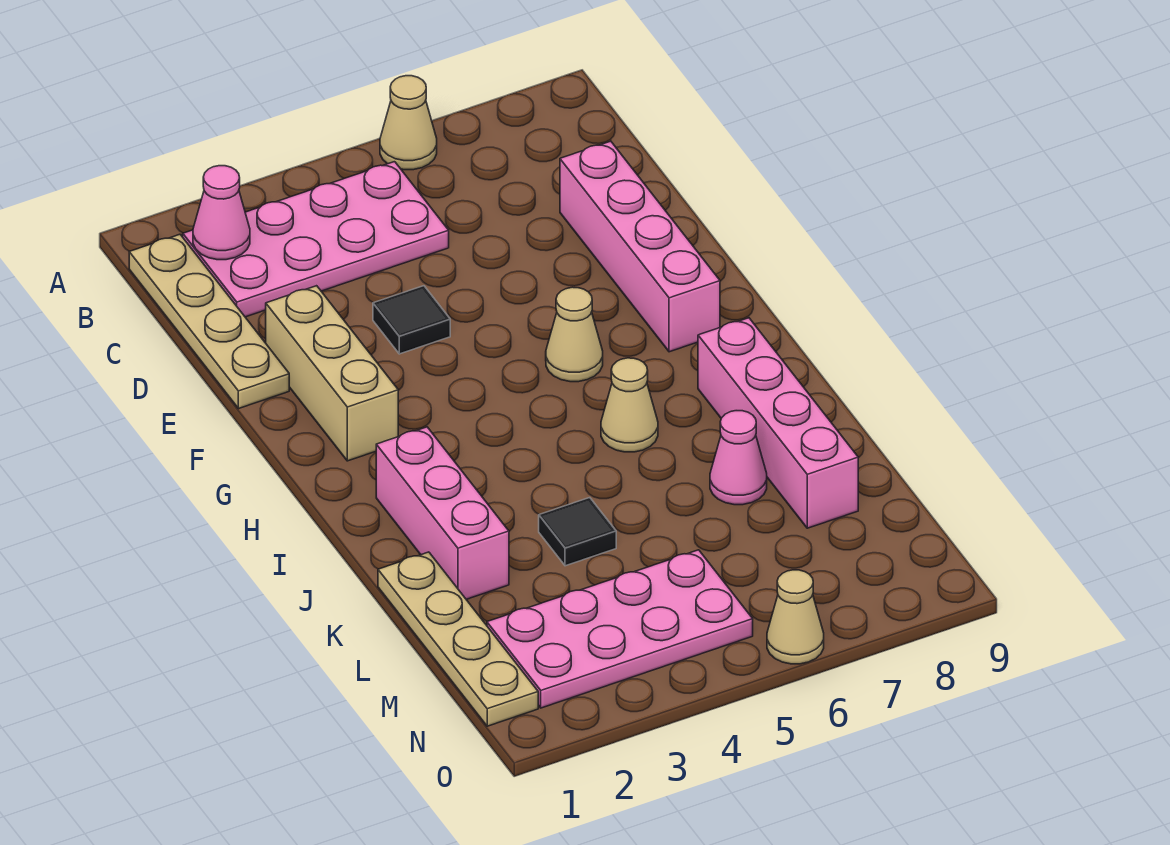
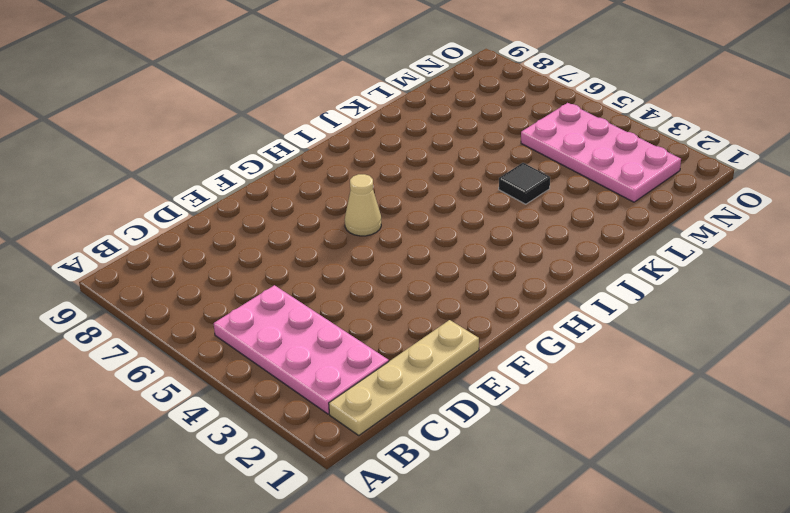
none -> tan cone A6 level 1
none -> pink brick D8:G8 level 1
none -> tan brick E2:G2 level 1

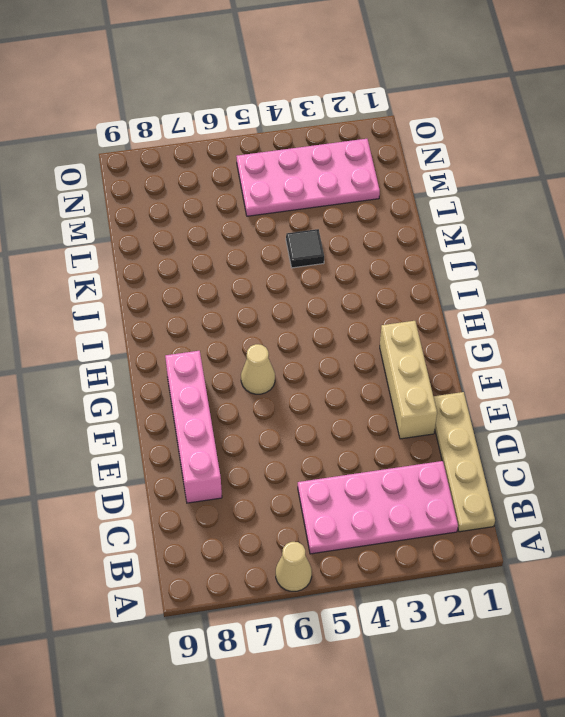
none -> black tile E4 level 1
none -> pink brick I2:K2 level 1
none -> tan cone I6 level 1

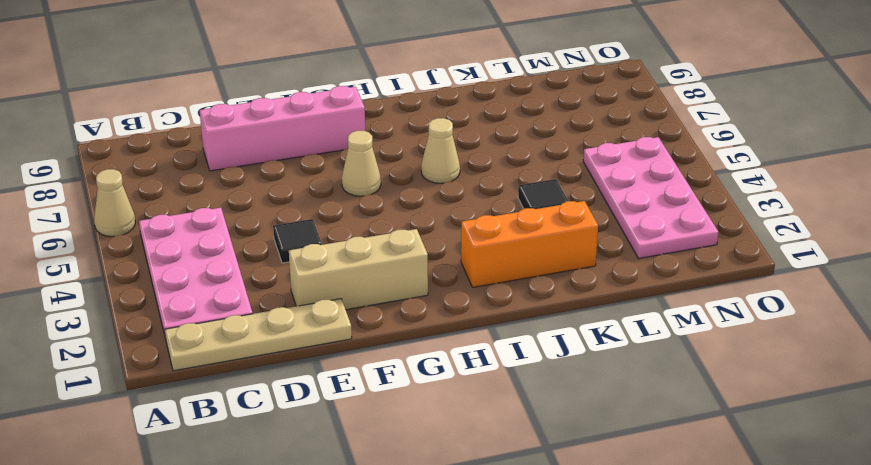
orange brick I2:K2 level 1 -> pink brick I2:K2 level 1
none -> pink brick I8:L8 level 1
none -> tan plate K1:N1 level 1
none -> pink cone K7 level 1

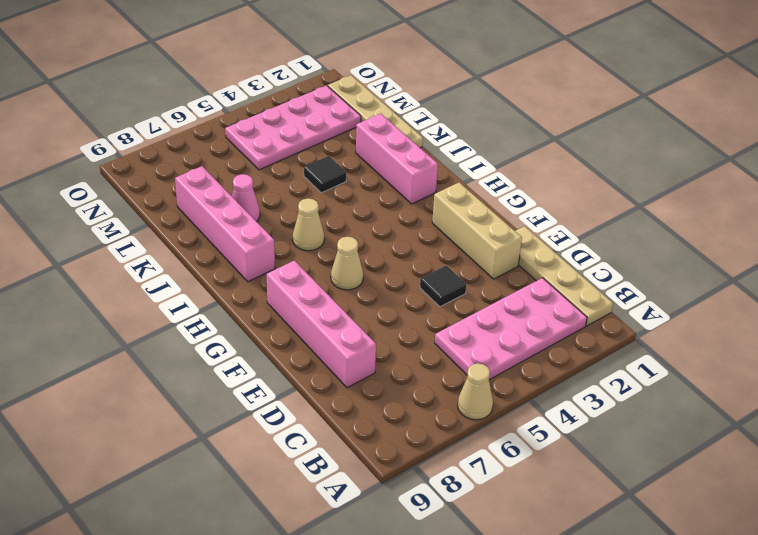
none -> tan cone O6 level 1
none -> pink cone B2 level 2

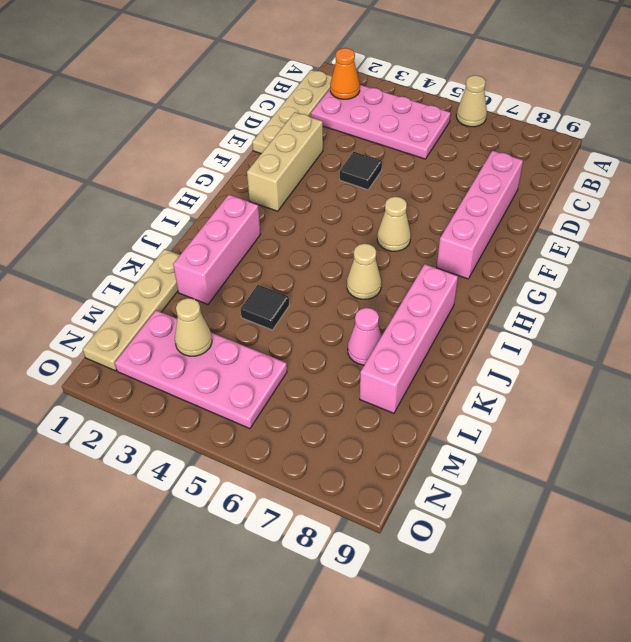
orange cone B2 level 2 -> pink cone B2 level 2
tan cone M3 level 2 -> tan cone O6 level 1

